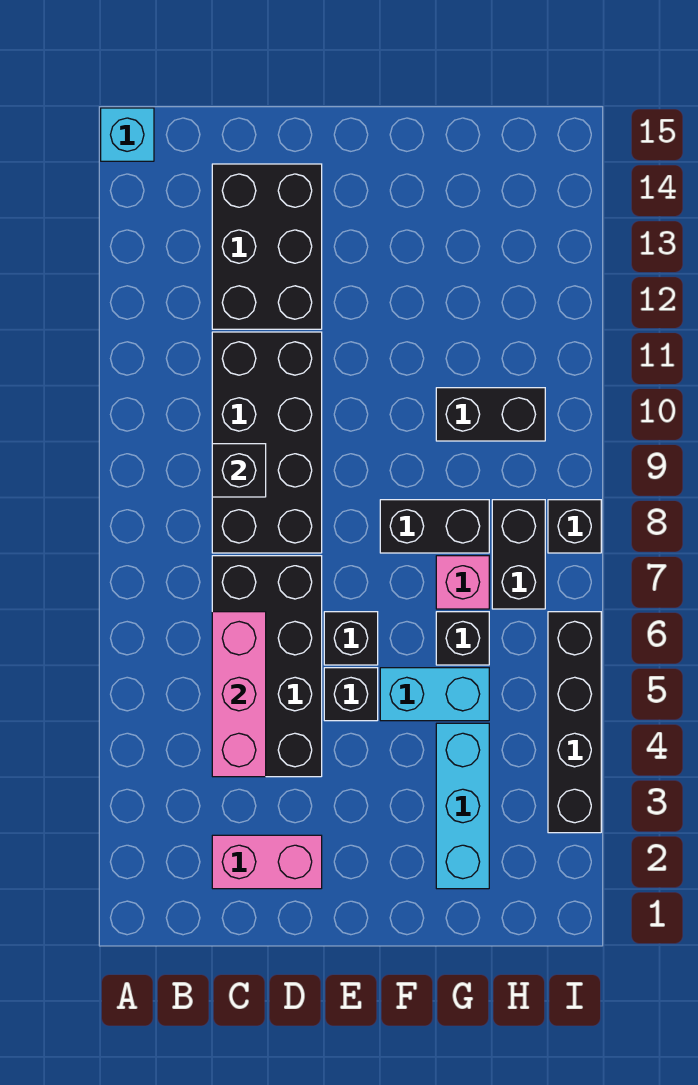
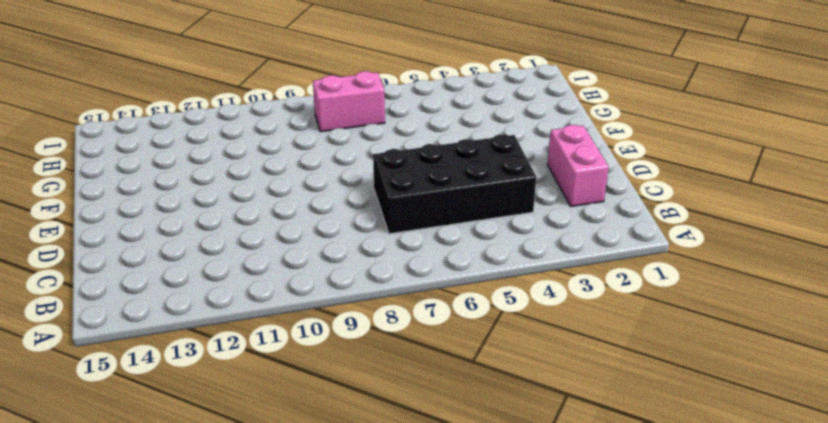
pink brick H7:H8 level 1 -> black brick H7:H8 level 1
none -> cyan brick A15 level 1
none -> black brick C8:D11 level 1
none -> black brick C12:D14 level 1

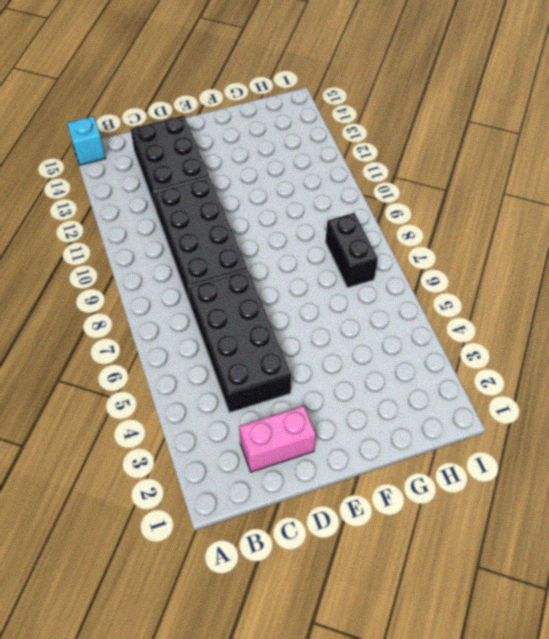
none -> black brick E5 level 1
none -> black brick E6 level 1
none -> cyan brick F5:G5 level 1

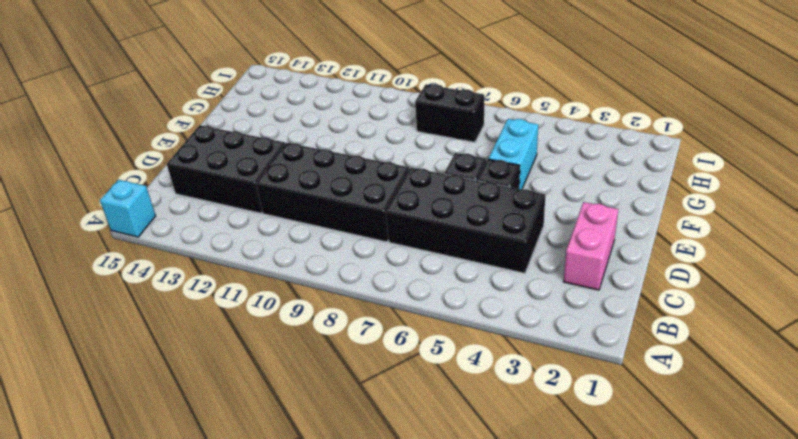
none -> black brick F8:G8 level 1
none -> cyan brick G2:G4 level 1
none -> black brick G6 level 1

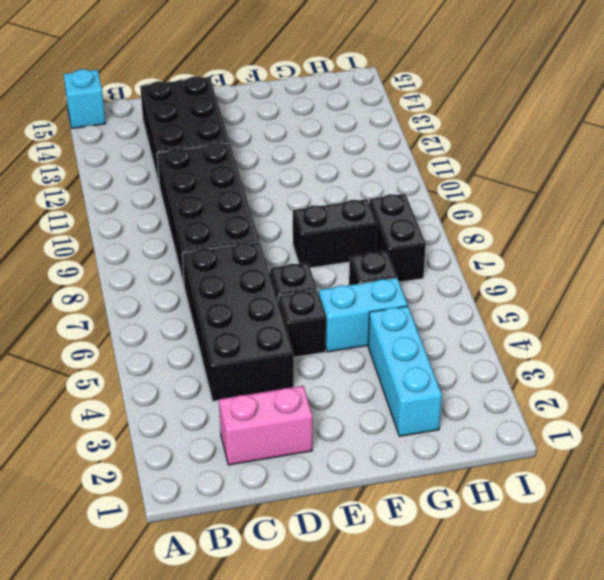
none -> pink brick G7 level 1
none -> black brick G10:H10 level 1
none -> black brick I3:I6 level 1

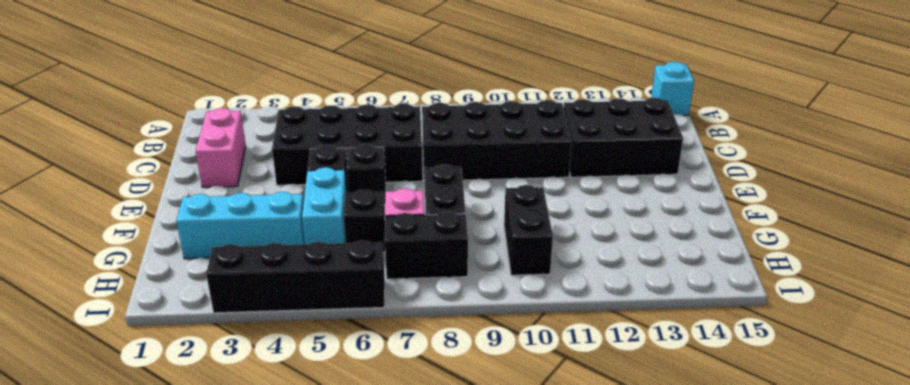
none -> black brick I8 level 1
none -> pink brick C4:C6 level 2
none -> black brick C9 level 2

